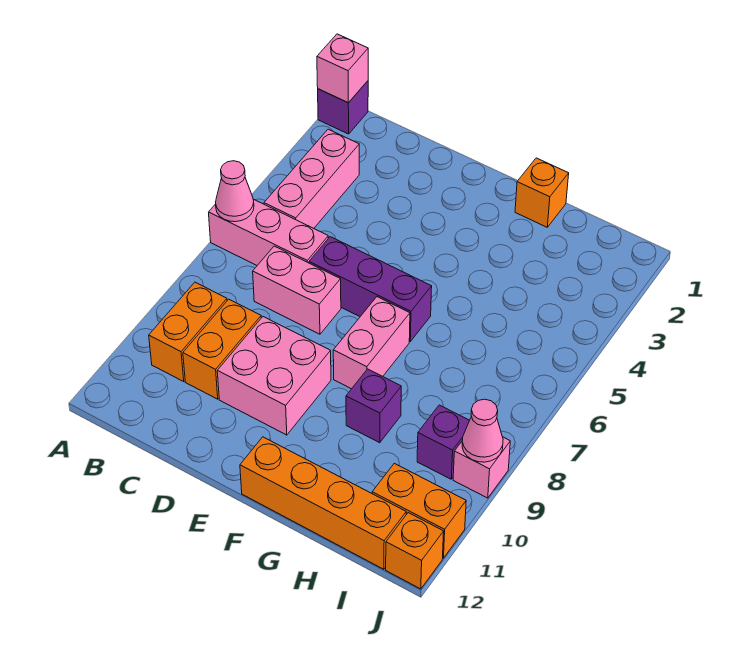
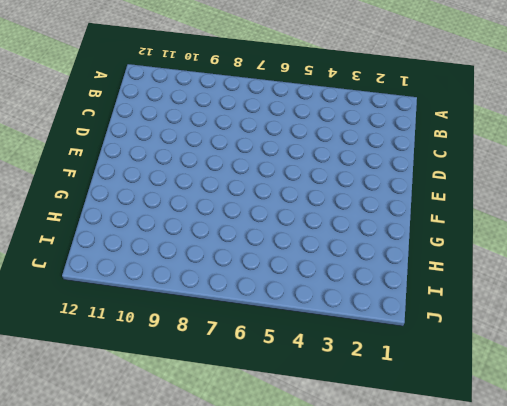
none -> purple brick A1 level 1
none -> pink brick A6:C6 level 1
none -> pink brick B3:B5 level 1

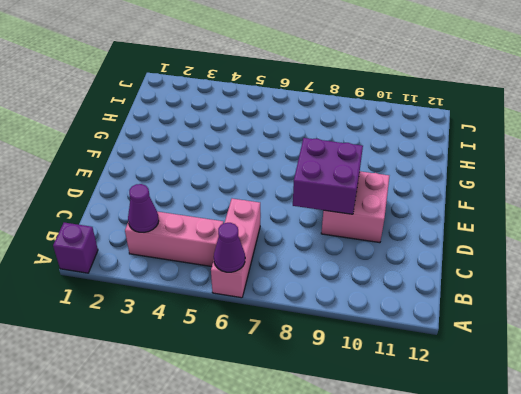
purple cone A6 level 2 -> pink cone A6 level 2
purple cone B3 level 2 -> none
purple brick D8:E9 level 2 -> none
none -> orange brick B9:B10 level 1
none -> pink brick C7:D7 level 1
none -> orange brick C9:C10 level 1

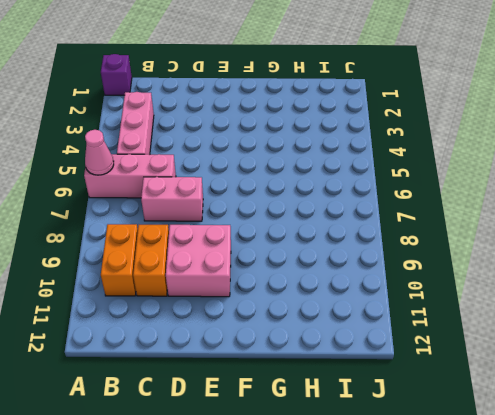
none -> purple brick D6:F6 level 1
none -> pink brick F7:F8 level 1
none -> orange brick F12:I12 level 1

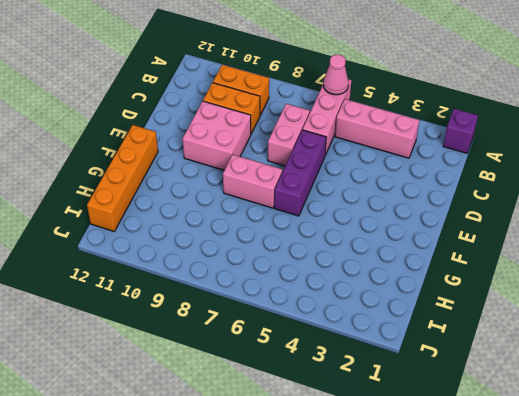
none -> orange brick G1 level 1
none -> purple brick G9 level 1
none -> purple brick I9 level 1

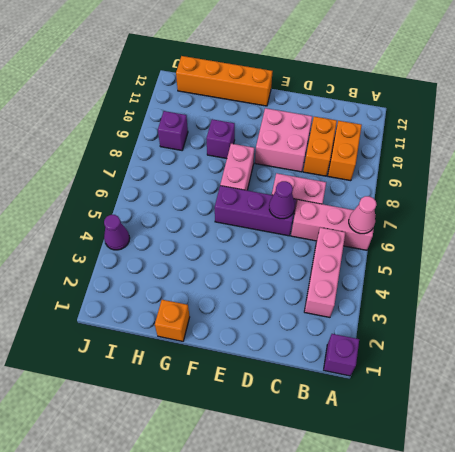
purple cone D6 level 2 -> none
purple cone J4 level 1 -> none
none -> orange brick I11:J11 level 1
none -> pink brick J9 level 1
none -> orange brick J12 level 1

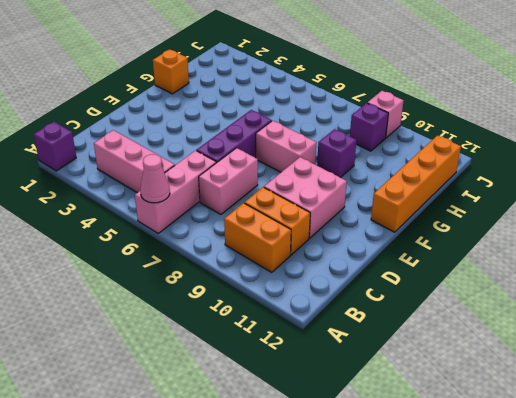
none -> orange brick I11:J11 level 1
none -> orange brick J12 level 1
none -> pink brick A1 level 2

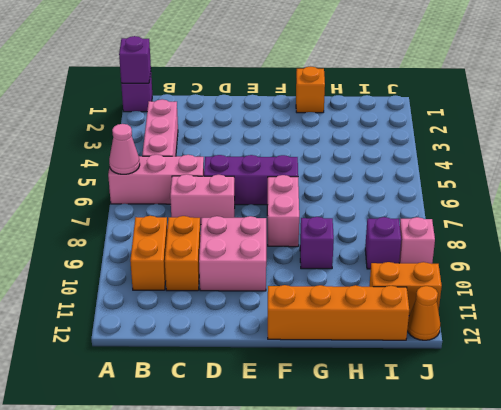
purple brick A1 level 2 -> pink brick A1 level 2
orange cone J12 level 1 -> orange brick J12 level 1
none -> pink cone J9 level 2

